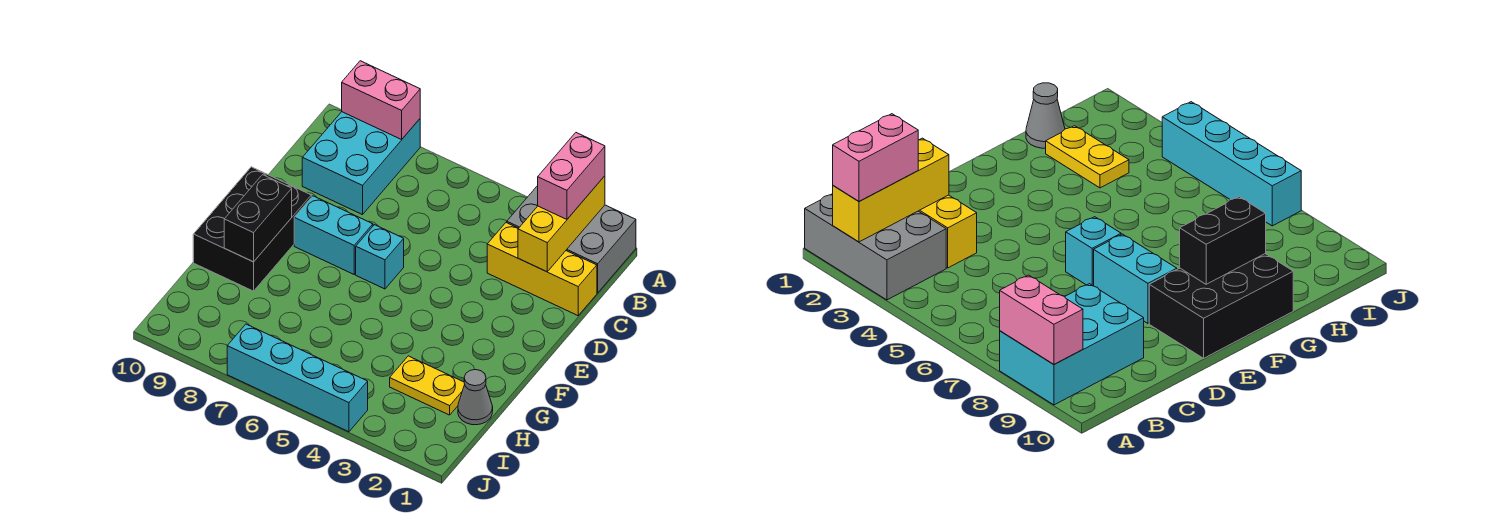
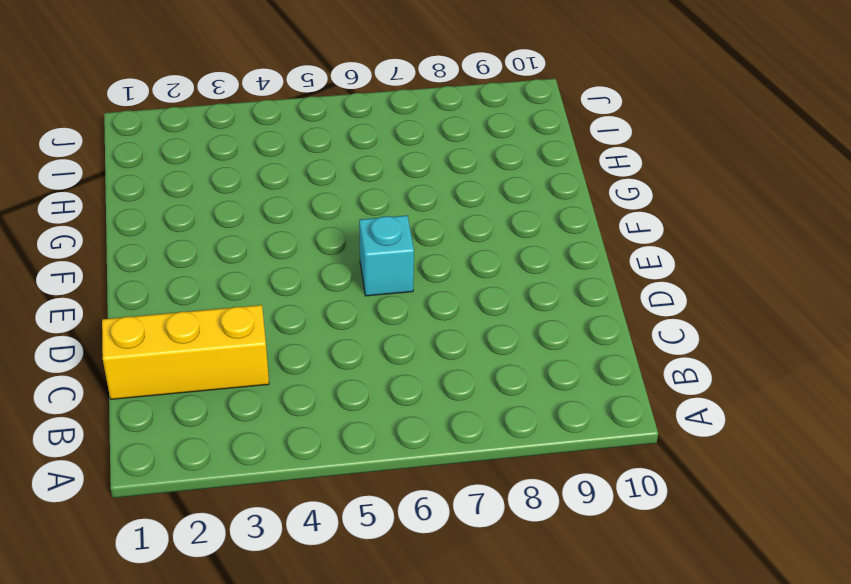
none -> grey brick A1:B3 level 1
none -> cyan brick A8:C9 level 1
none -> cyan brick E7:E8 level 1

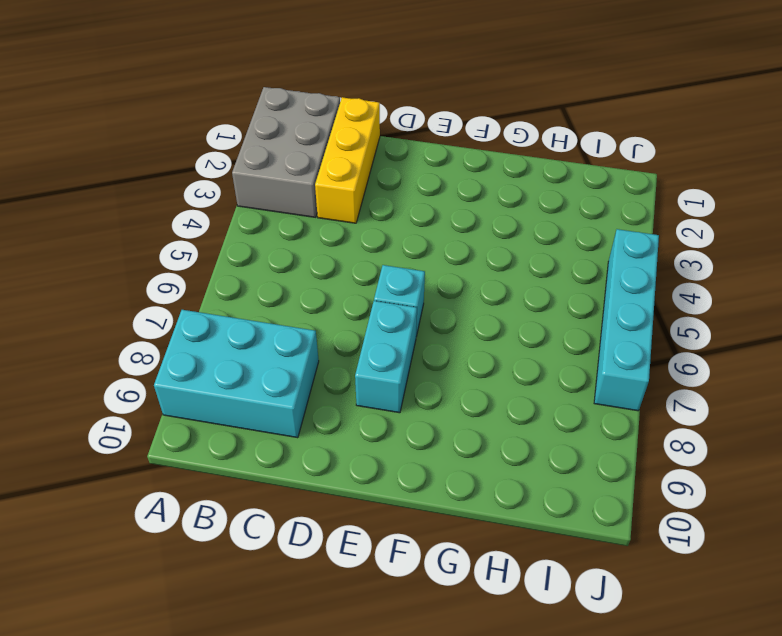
none -> black brick E9:G10 level 1
none -> grey cone H1 level 1
none -> yellow plate H2:H3 level 1

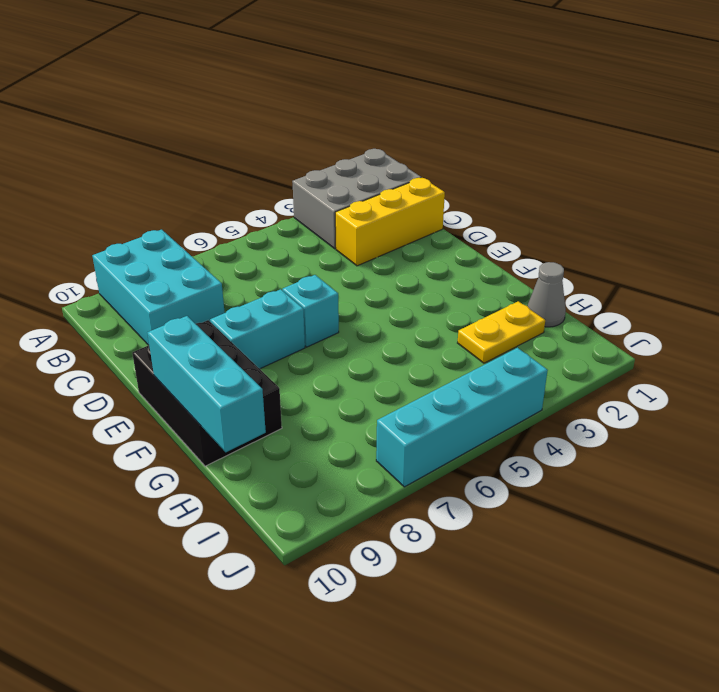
cyan brick F10:H10 level 2 -> none
none -> yellow brick A2:C2 level 2
none -> pink brick A8:A9 level 2
none -> black brick F9:G9 level 2

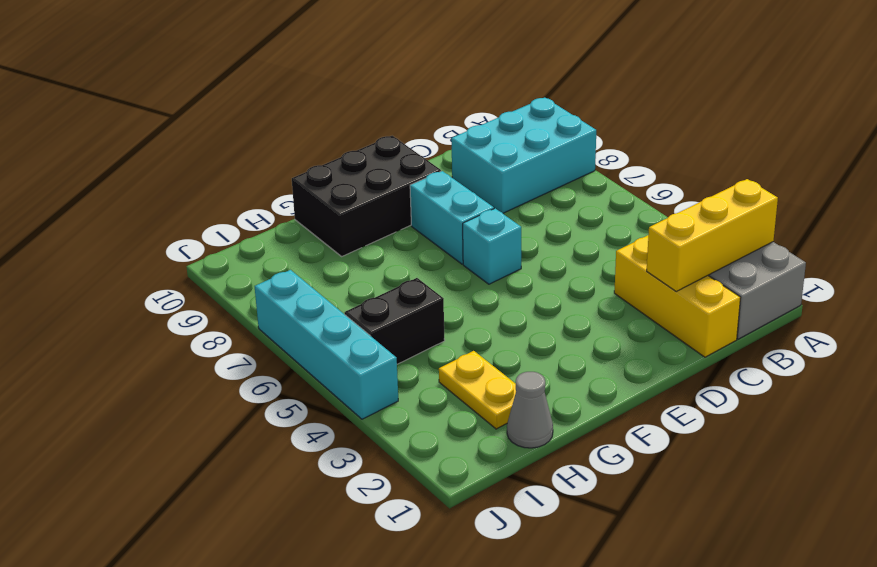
black brick H5:I5 level 1 -> black brick F9:G9 level 2
none -> pink brick A8:A9 level 2
none -> pink brick A2:B2 level 3

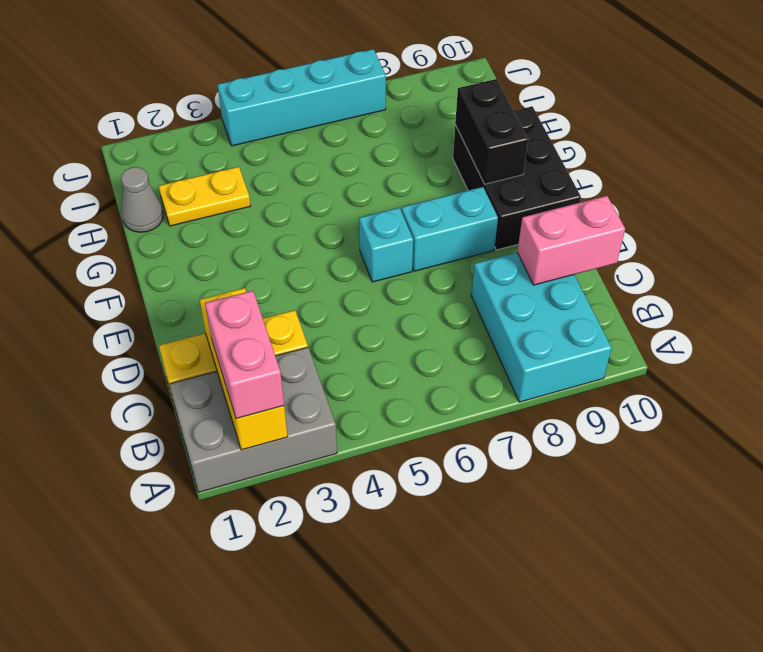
pink brick C9:C10 level 2 -> pink brick A8:A9 level 2

